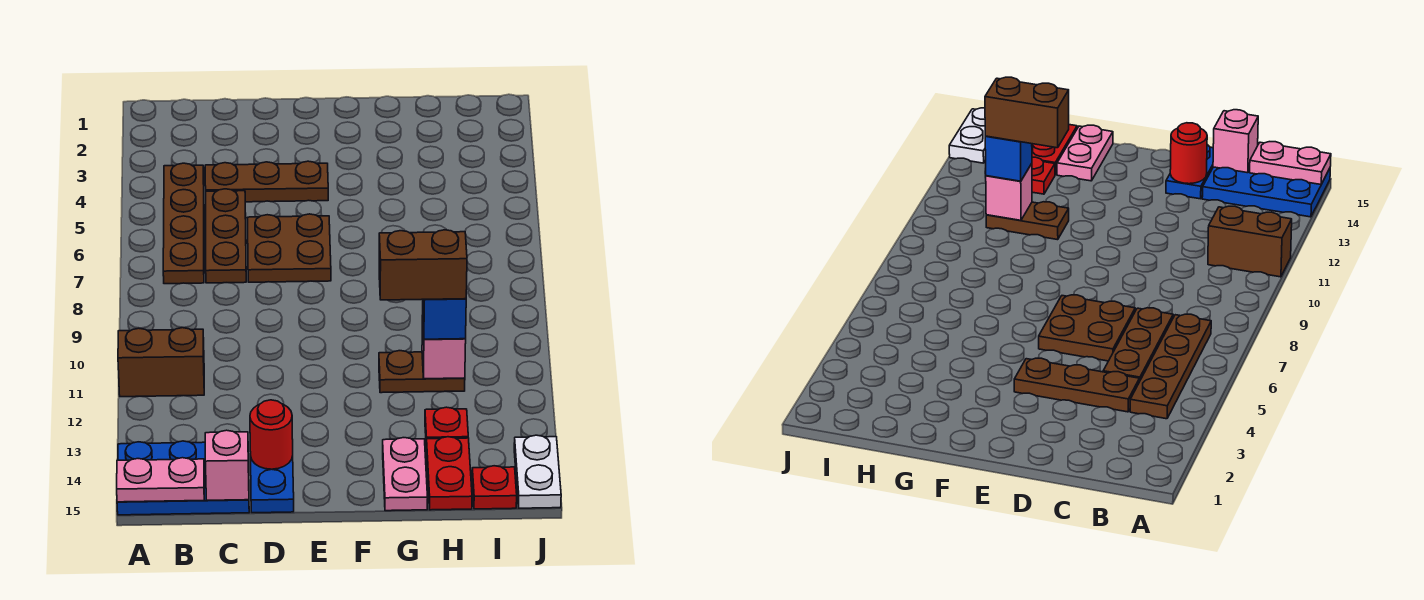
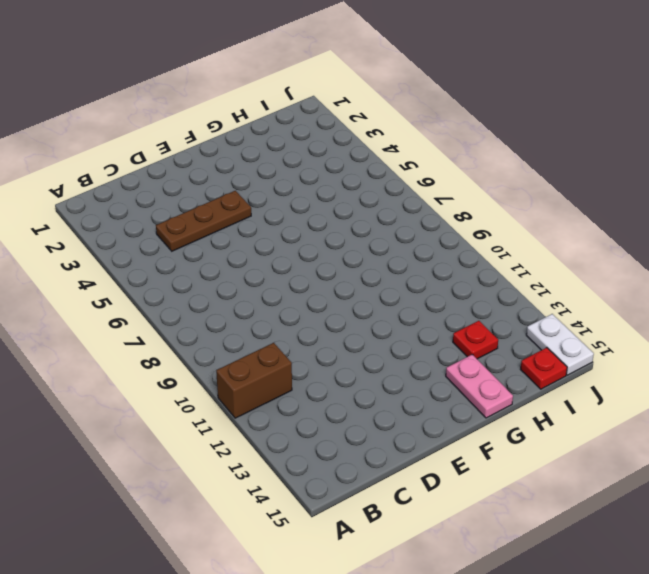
none -> blue plate A14:C15 level 1
none -> brown plate B4:B7 level 1
none -> brown plate C5:C7 level 1

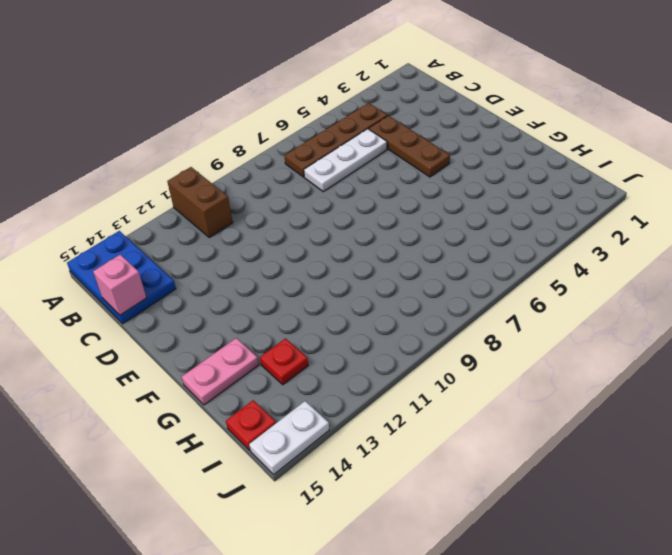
white plate C5:C7 level 1 -> brown plate C5:C7 level 1
none -> brown plate D6:E7 level 1
none -> blue plate D14:D15 level 1
none -> brown plate G11:H11 level 1

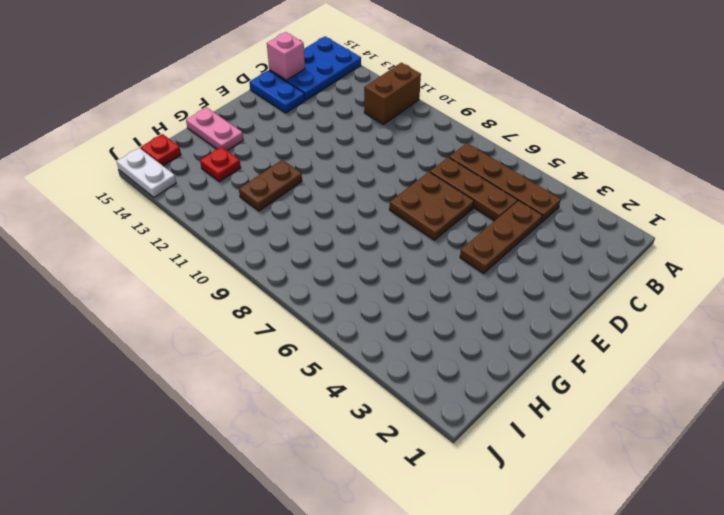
none -> red plate H14:H15 level 1
none -> pink plate A15:B15 level 2
none -> red round brick D14 level 2

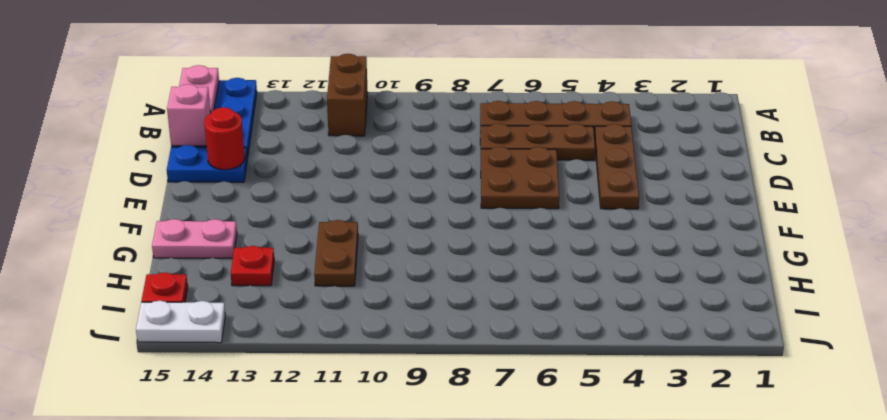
none -> red plate H14:H15 level 1
none -> pink brick H11 level 2
none -> blue brick H11 level 3

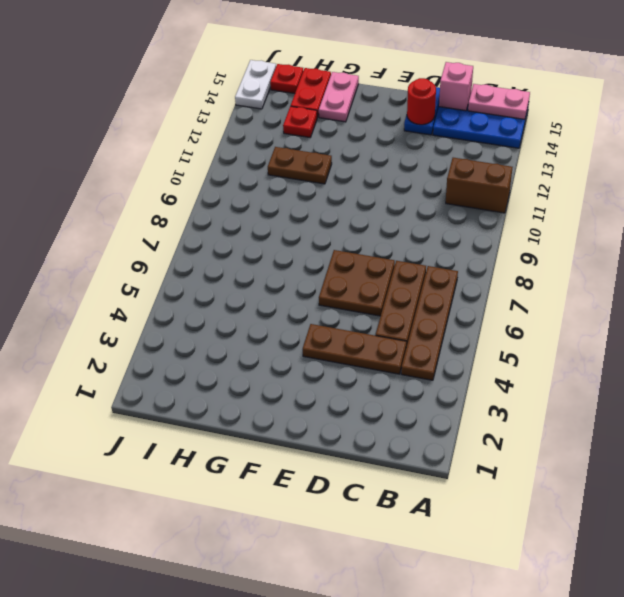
none -> pink brick H11 level 2
none -> blue brick H11 level 3
none -> brown brick G11:H11 level 4

